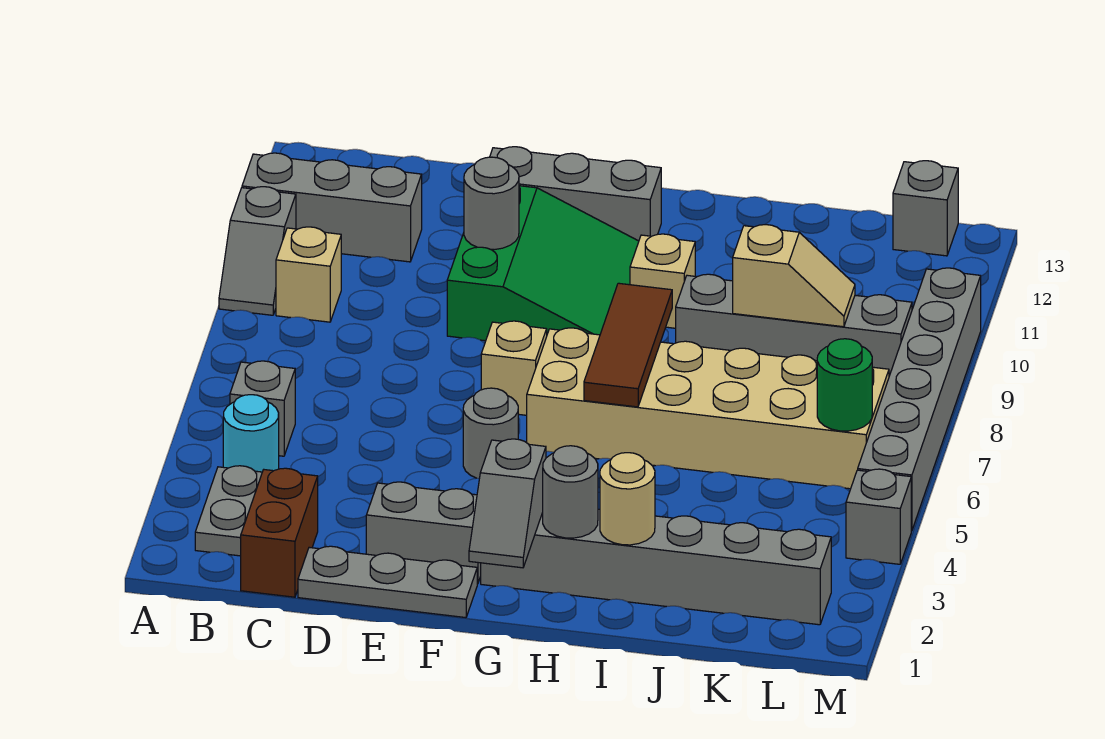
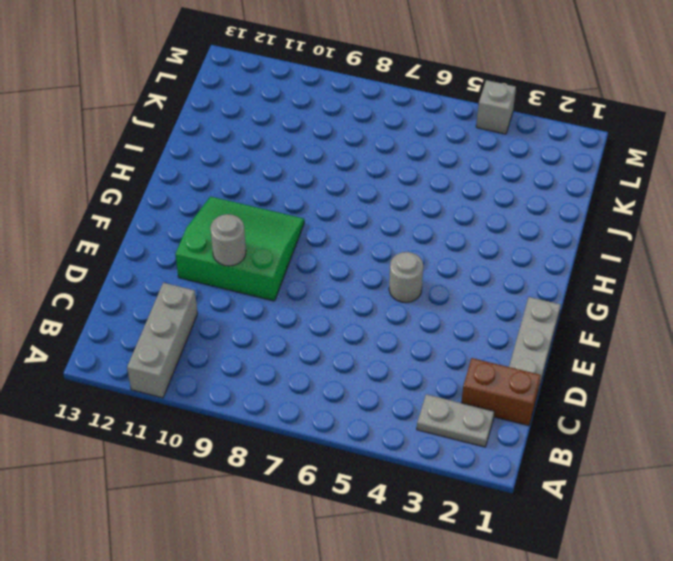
none -> grey slope A9:A10 level 1 top 10
none -> cyan round brick B4 level 1
none -> grey brick B5 level 1

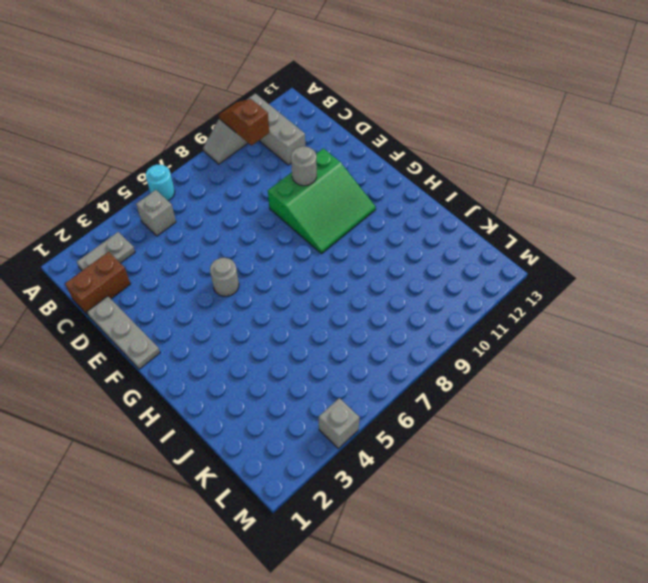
cyan round brick A6 level 1 -> cyan round brick B4 level 1
brown slope A10:B10 level 2 top B -> none
none -> tan brick B9 level 1
none -> grey brick E2:F2 level 1
none -> grey brick E12:G12 level 1

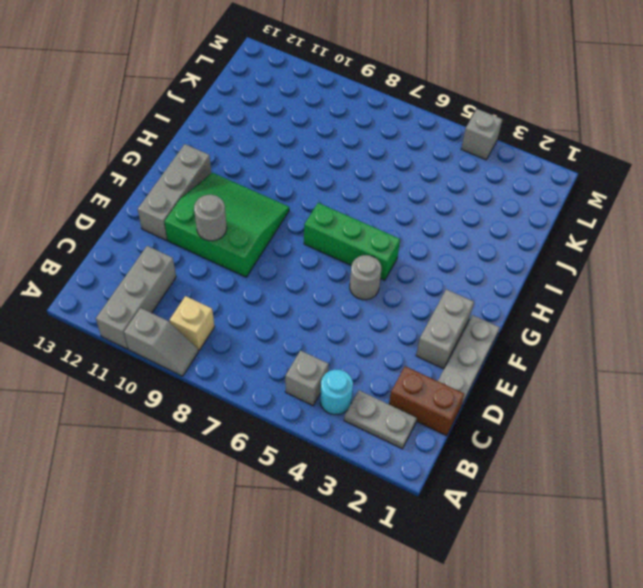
green brick G5:G7 level 1 -> tan brick G6:L7 level 1
none -> tan brick F7 level 1
none -> grey brick G2:L2 level 1
none -> tan brick H10 level 1

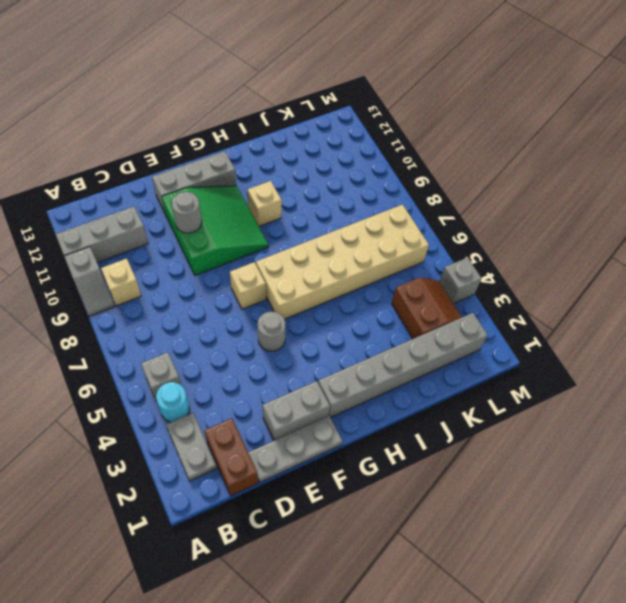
brown slope K3:L4 level 1 top K -> none
none -> grey brick I9:L9 level 1
none -> grey brick L13 level 1
none -> grey brick M5:M10 level 1

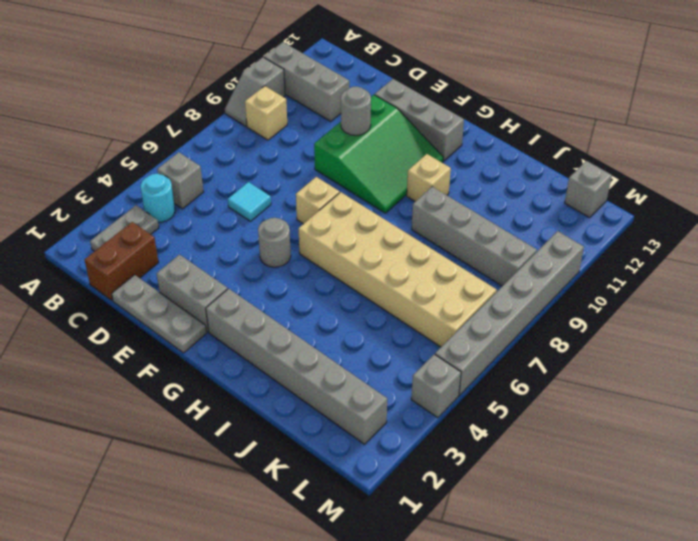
cyan tile D6 level 1 -> none
none -> grey slope G1:G2 level 2 top 2
none -> grey round brick H2 level 2
none -> brown tile H6:H8 level 2

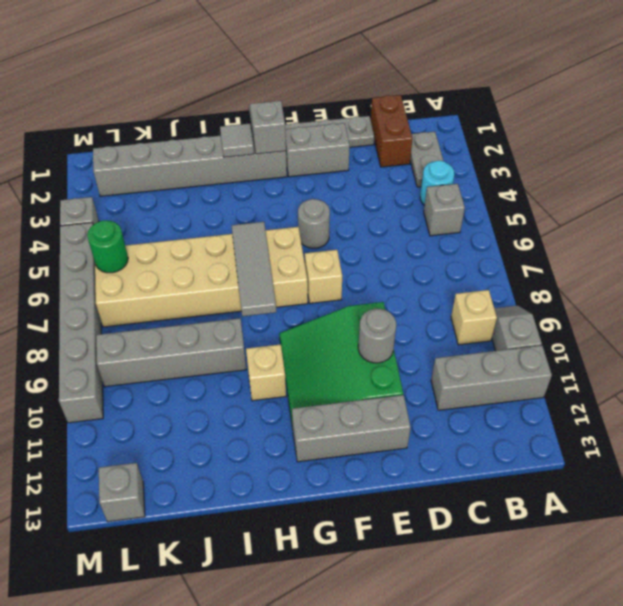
grey tile H2 level 2 -> grey round brick H2 level 2
grey tile H6:H8 level 2 -> brown tile H6:H8 level 2
none -> tan round brick I2 level 2
none -> tan slope J9:K9 level 2 top J

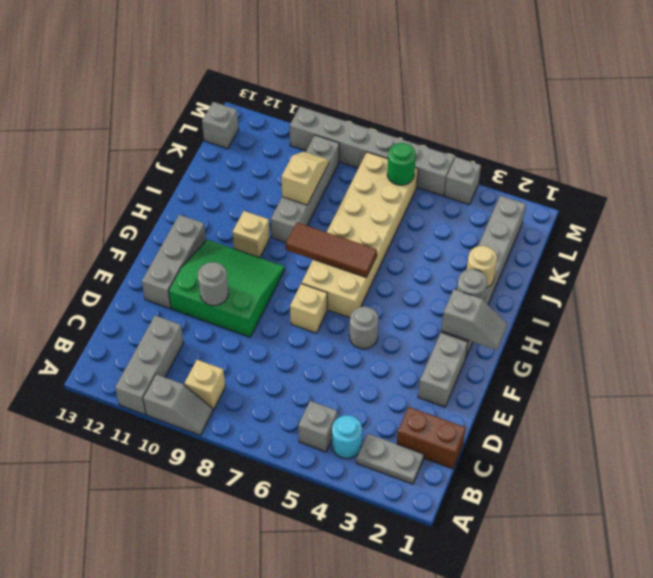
none -> grey plate D1:F1 level 1

